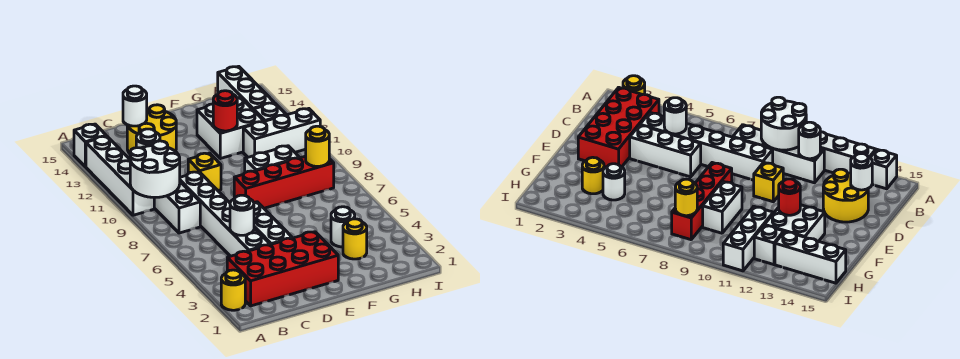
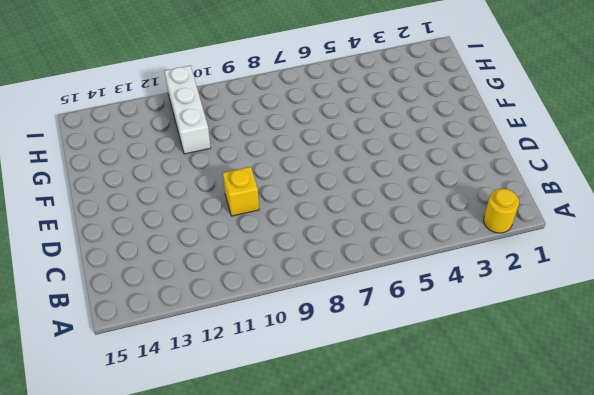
none -> white brick A10:A13 level 1
none -> white brick A14 level 1
none -> red brick B2:E3 level 1

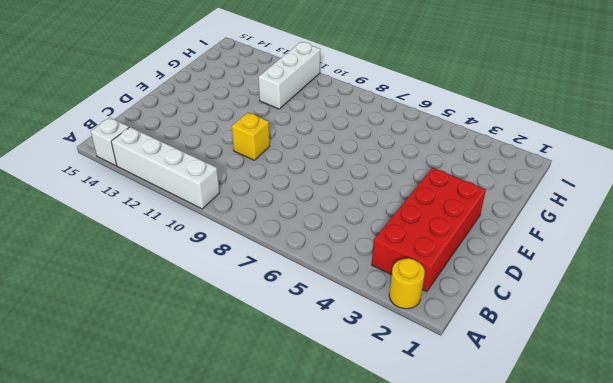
none -> white brick B8:B11 level 1
none -> white brick C4:C9 level 1
none -> yellow round brick C13:D14 level 1

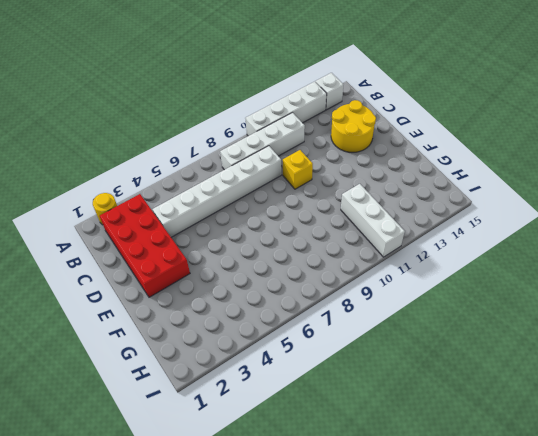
none -> white brick D4:D6 level 1
none -> red brick E8:H8 level 1
none -> white brick F9:G9 level 1

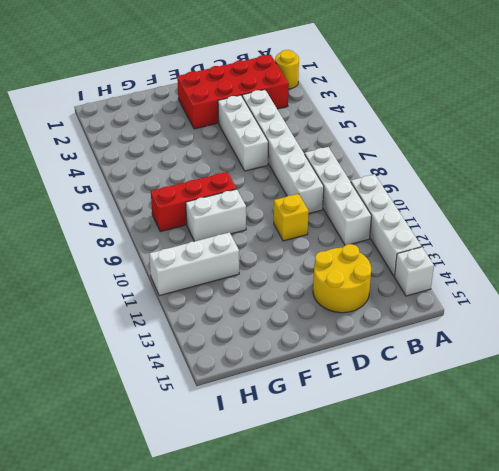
red brick F8:H8 level 1 -> red brick E8:H8 level 1
none -> white brick F12:G13 level 1
none -> yellow round brick G3 level 1
none -> white round brick G4 level 1

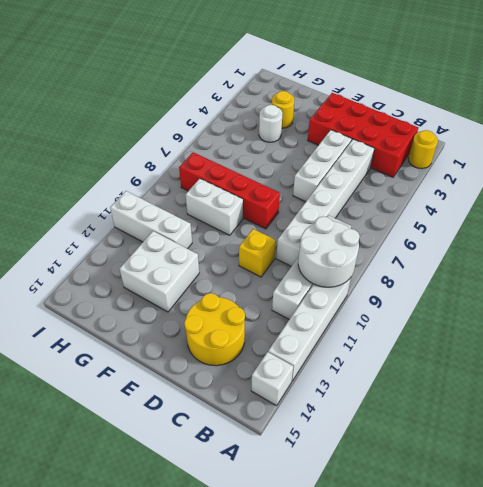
none -> white brick H12 level 1
none -> white brick H13:H15 level 1
none -> white round brick B11 level 2

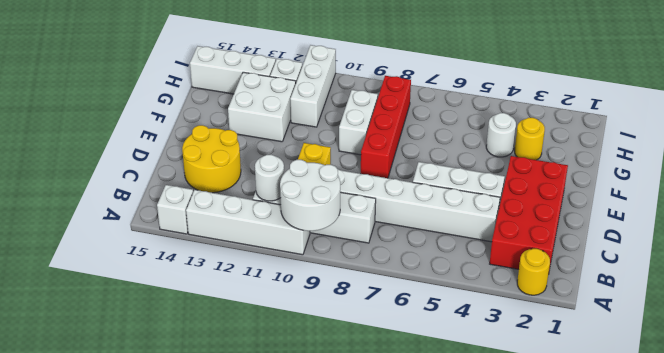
none -> white round brick C5 level 2
none -> white round brick C14 level 2
none -> red round brick F12 level 2

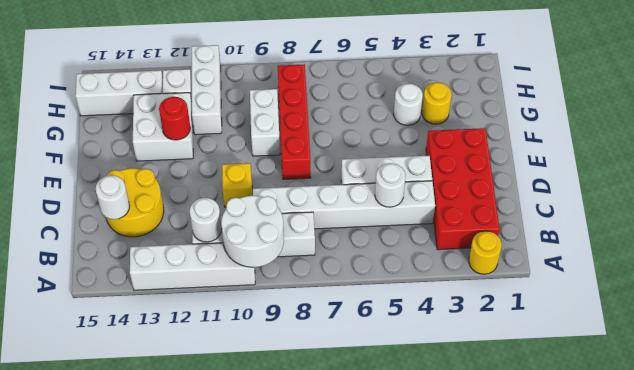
none -> white brick A14 level 1
none -> yellow round brick H8 level 2

